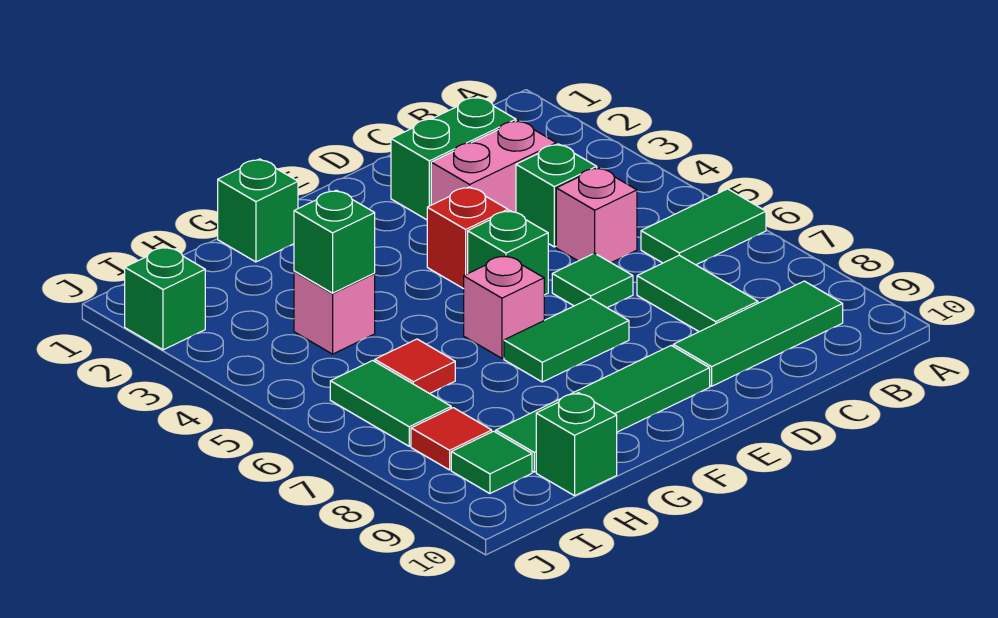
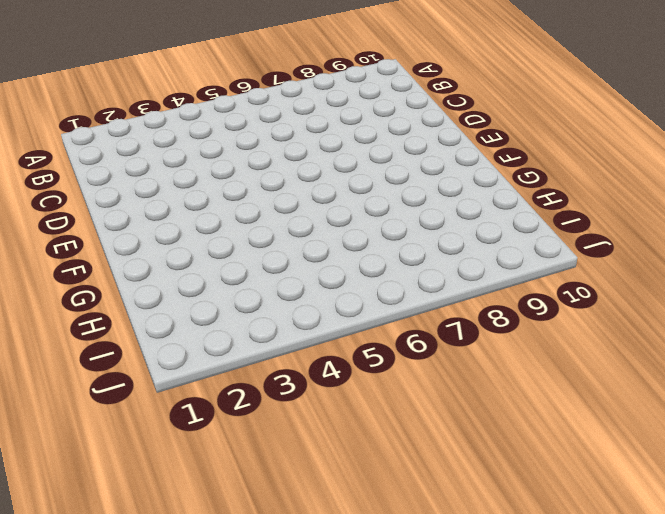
none -> green tile A6:B6 level 1
none -> green tile B9:D9 level 1
none -> green brick C2:D2 level 1

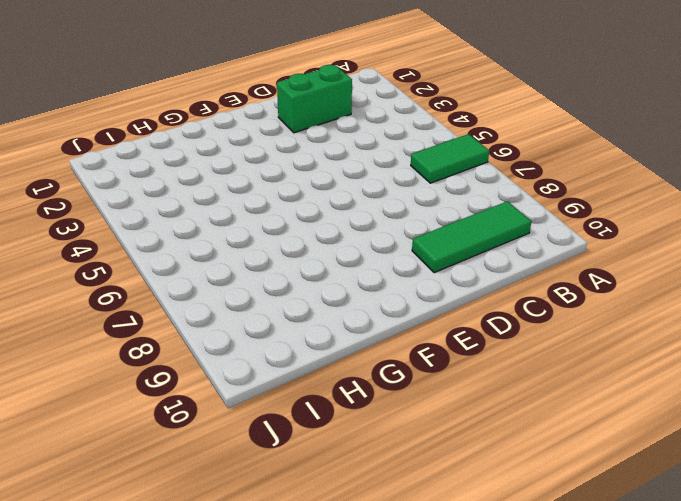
none -> pink brick C3:D3 level 1
none -> green brick C4 level 1
none -> pink brick C5 level 1

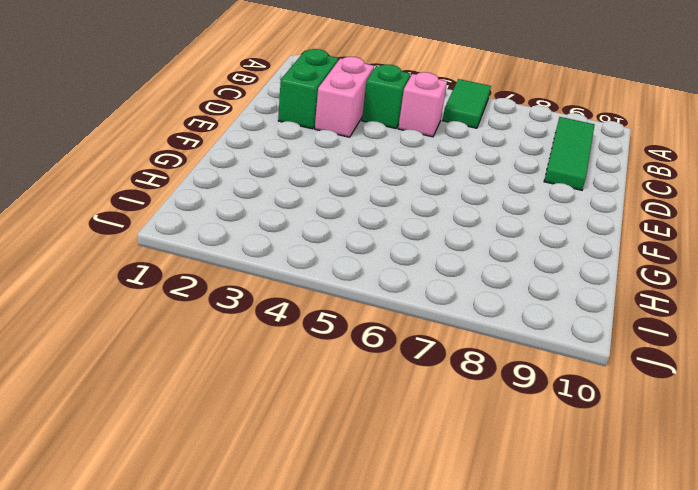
none -> green tile C7:C8 level 1
none -> green tile D6 level 1
none -> red brick E4 level 1

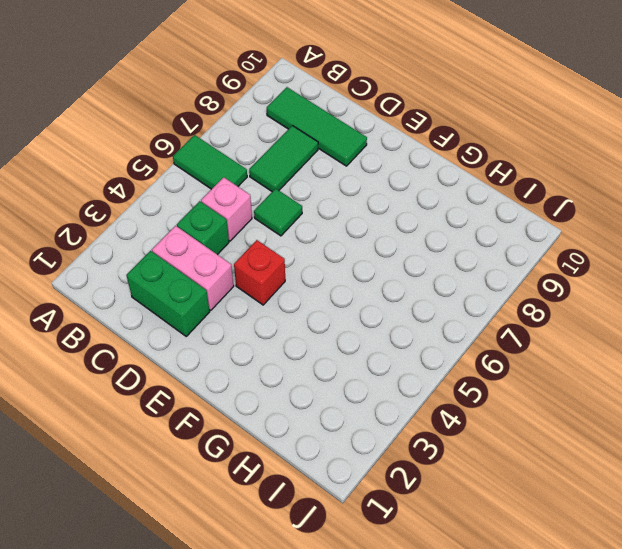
none -> green brick E5 level 1
none -> green tile E7:F7 level 1
none -> green tile E9:H9 level 1

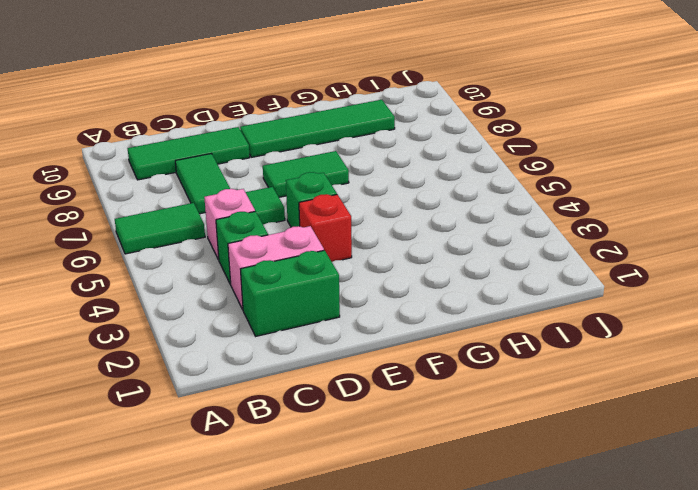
none -> pink brick F6 level 1
none -> green brick G1 level 1
none -> pink brick H4 level 1

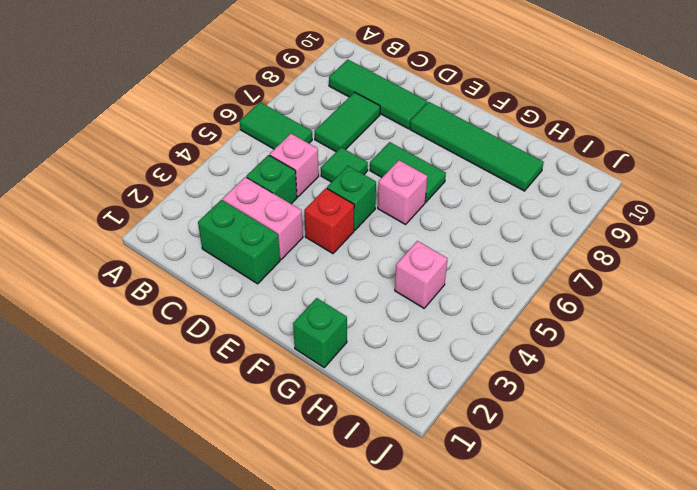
none -> red tile H6 level 1
none -> green brick H10 level 1
none -> green tile I6:I7 level 1

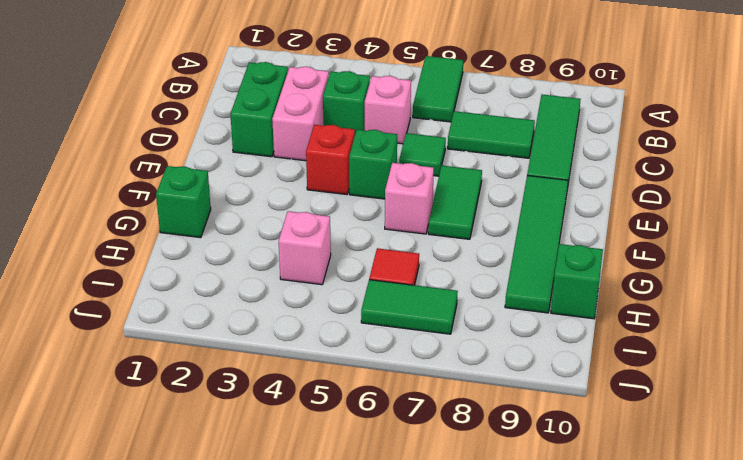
none -> red tile I8 level 1
none -> green tile I9 level 1
none -> green brick J2 level 1

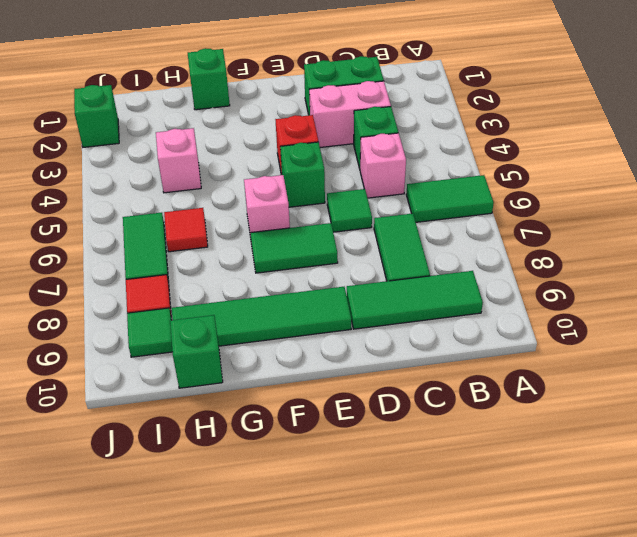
none -> green brick H4 level 2

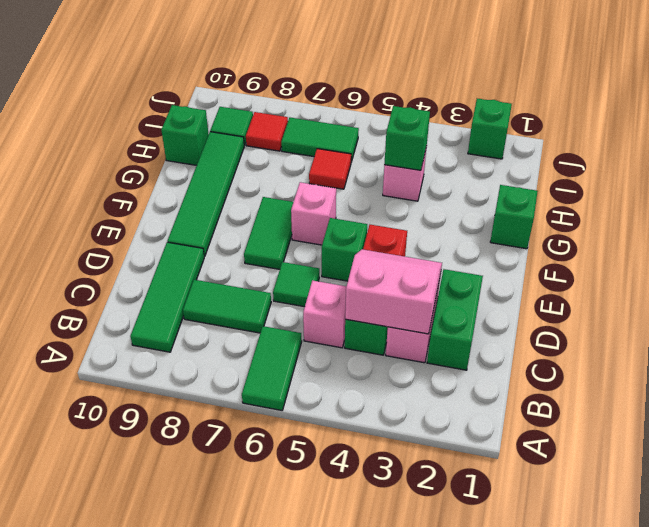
pink slope C3:D4 level 2 top C -> none

